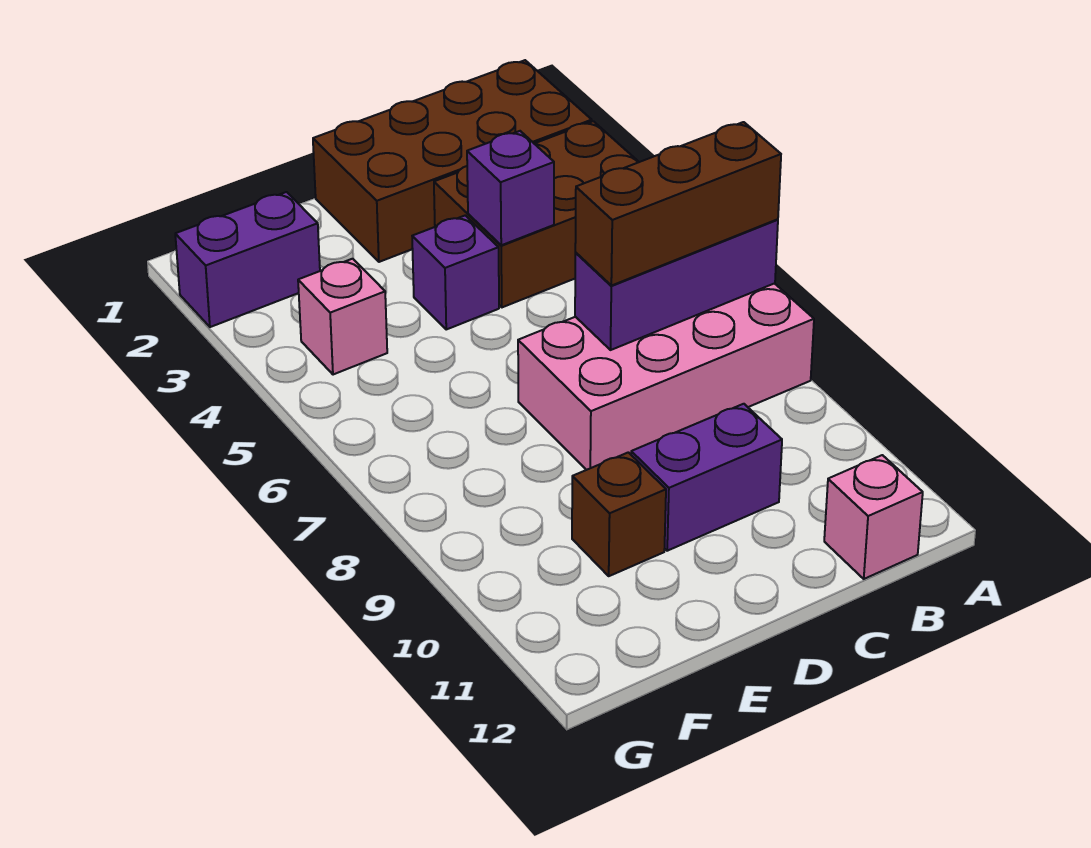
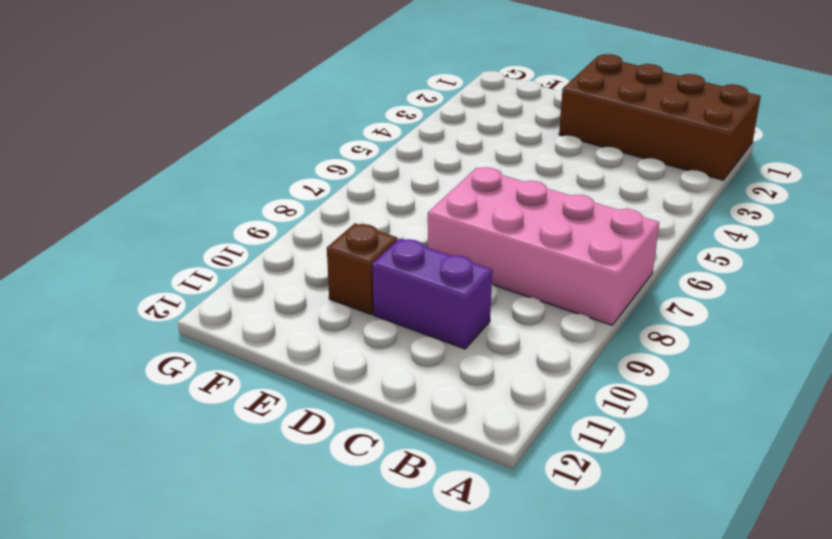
none -> brown brick A3:C4 level 1
none -> pink brick B12 level 1
none -> purple brick D4 level 1

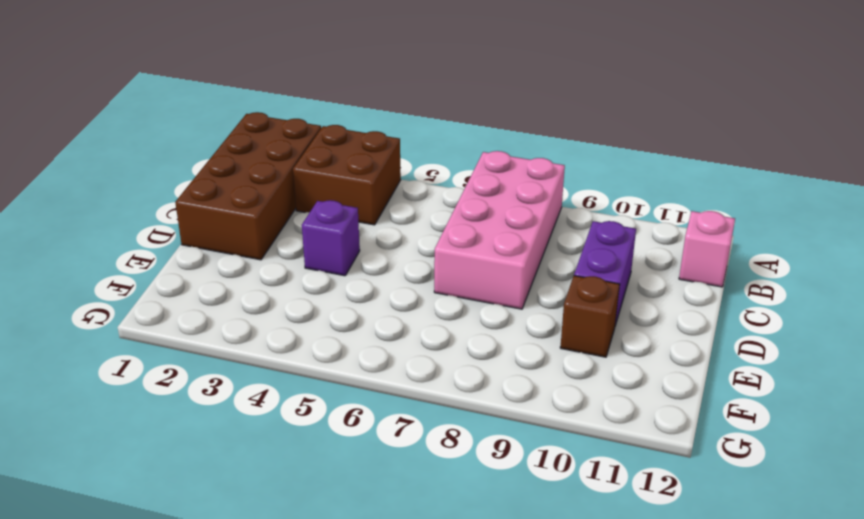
brown brick A3:B4 level 1 -> brown brick A3:C4 level 1
none -> purple brick F2:G2 level 1
none -> pink brick F4 level 1
none -> purple brick A7:C7 level 2

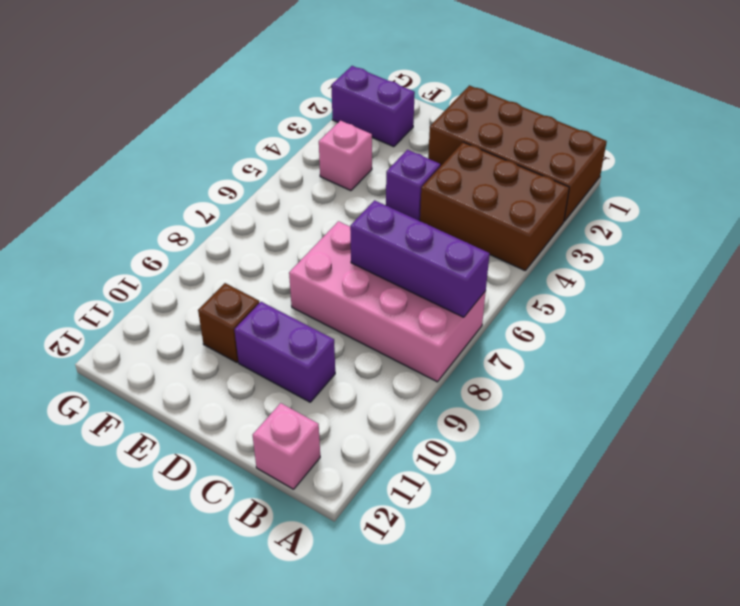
none -> purple brick C4 level 2
none -> brown brick A7:C7 level 3

